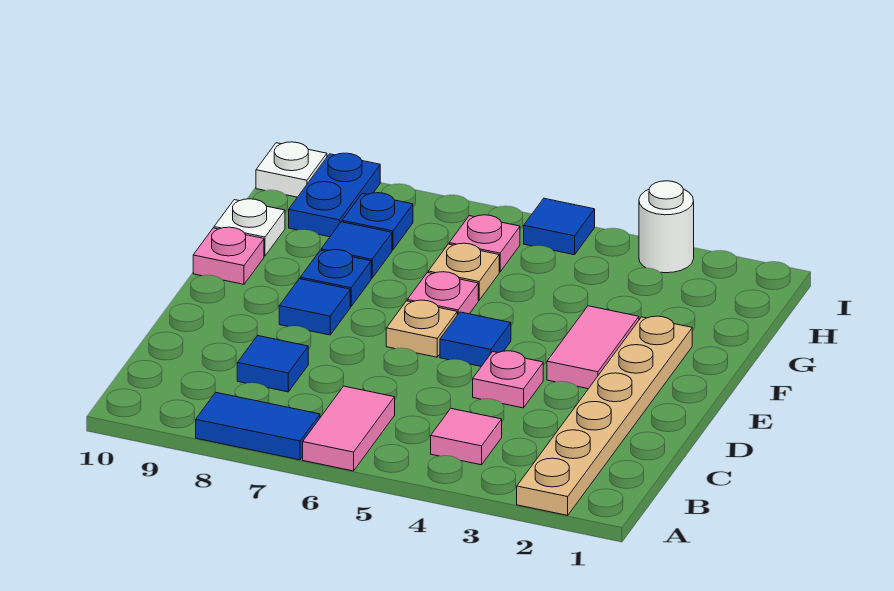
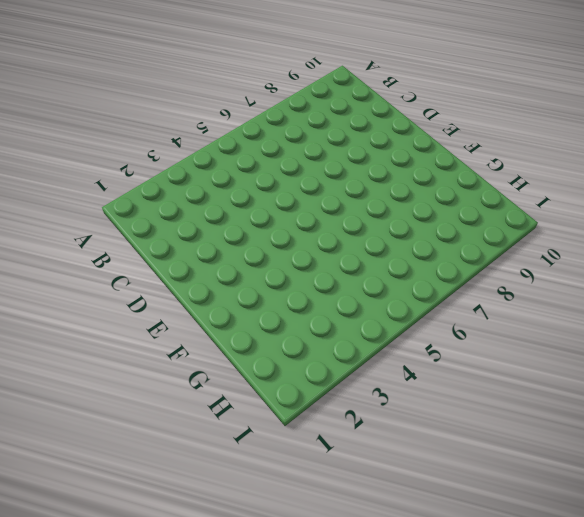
none -> tan plate A2:F2 level 1
none -> pink tile A6:B6 level 1
none -> blue tile A7:A8 level 1

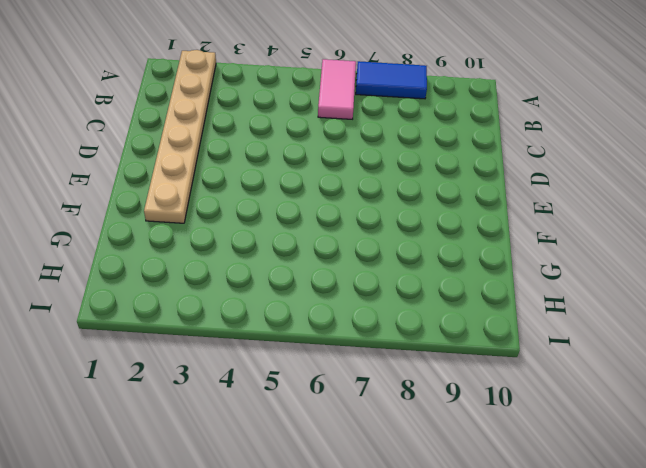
none -> pink tile B4 level 1
none -> blue tile C8 level 1
none -> pink plate D4 level 1

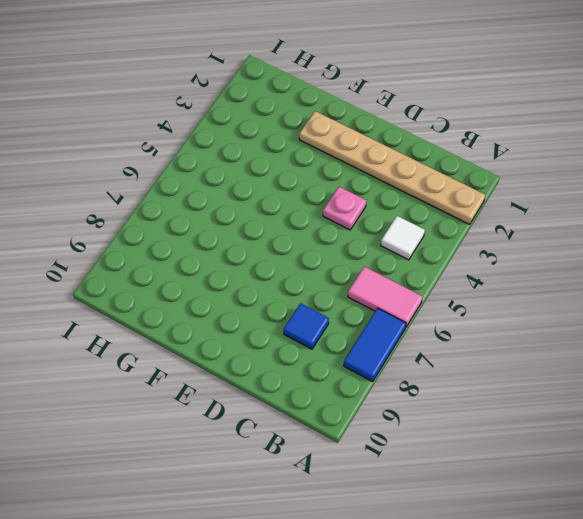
white tile B4 level 1 -> pink tile B4 level 1
none -> pink tile E3:F3 level 1
none -> blue tile E5 level 1
none -> tan plate E6 level 1

